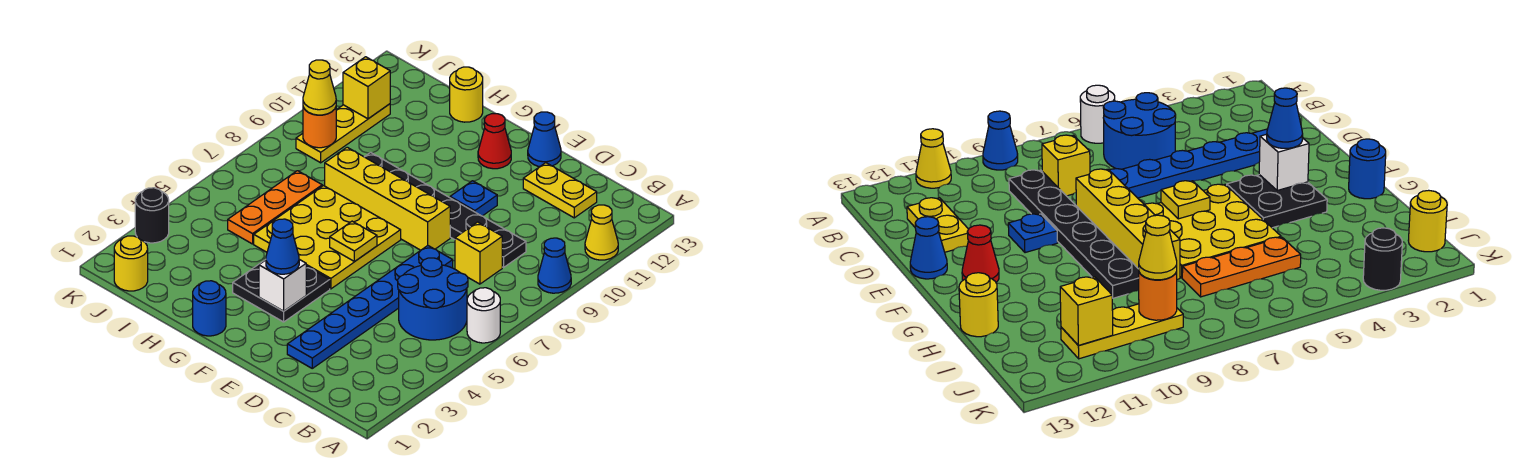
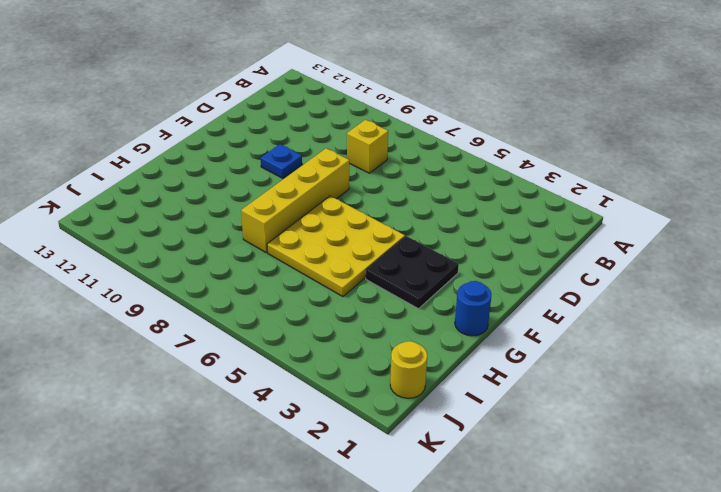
none -> white round brick A6 level 1
none -> blue cone A9 level 1
none -> yellow cone A11 level 1

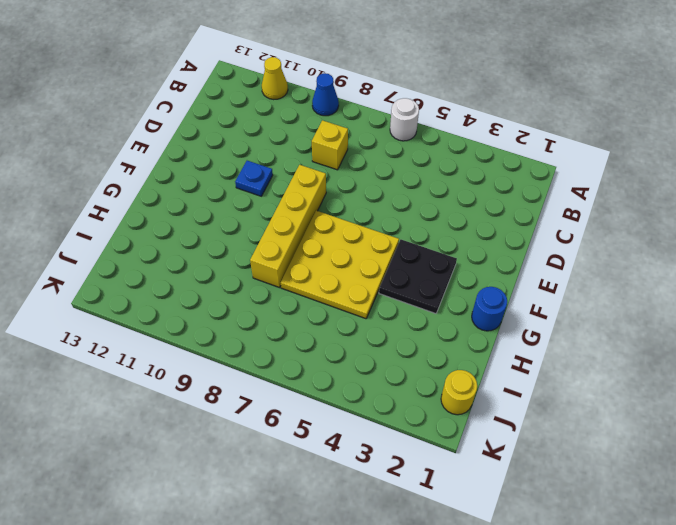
none -> blue round brick B5:C6 level 1
none -> black plate C9:H9 level 1
none -> yellow plate C12:D12 level 1

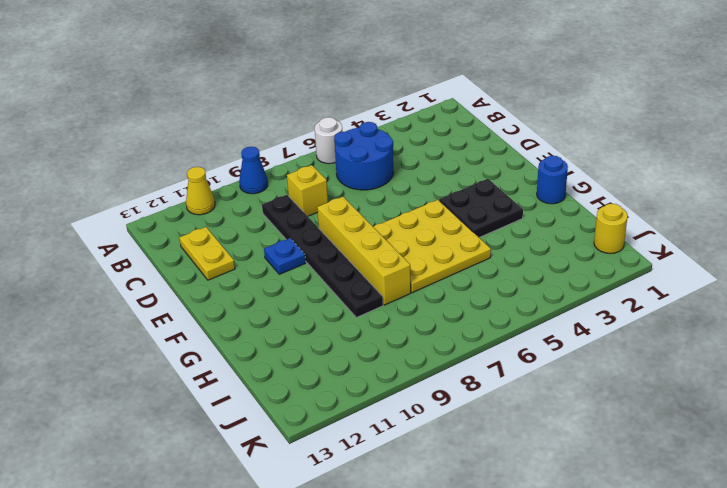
none -> blue plate D2:D7 level 1
none -> blue cone E13 level 1
none -> red cone F12 level 1

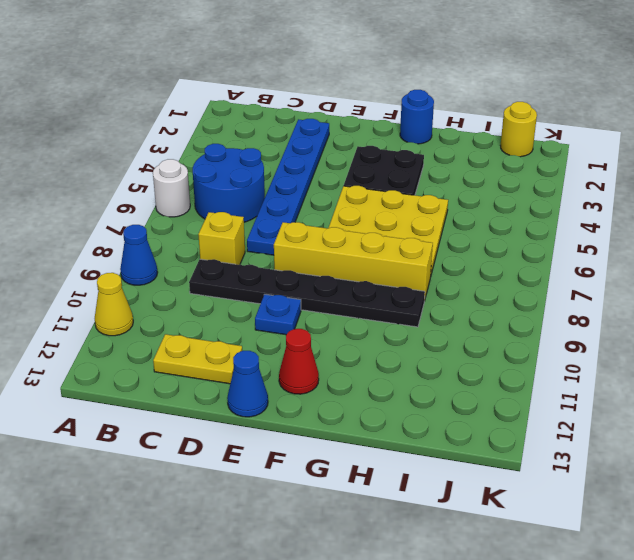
none -> yellow round brick H13 level 1
none -> orange plate I5:I7 level 1
none -> yellow plate J9:J11 level 1

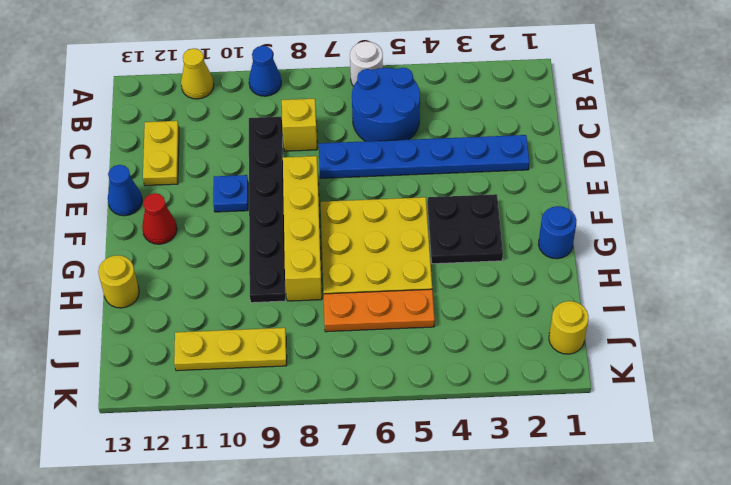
none -> black round brick K3 level 1
none -> white brick F3 level 2
none -> yellow plate F6 level 2

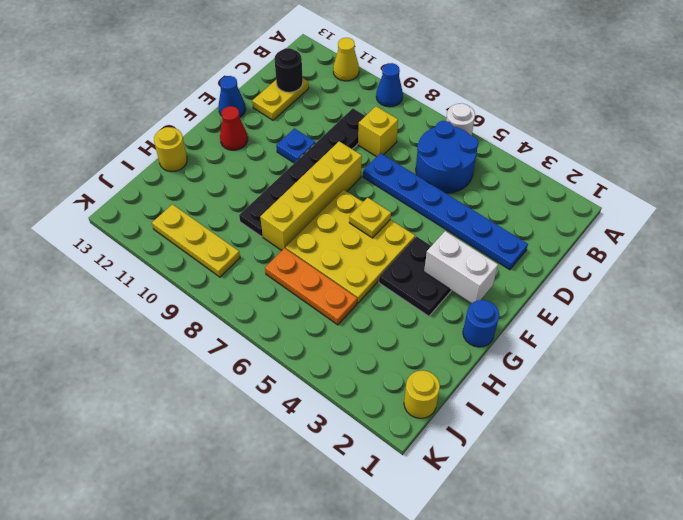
black round brick C12 level 2 -> black round brick K3 level 1
white brick F2:F3 level 2 -> white brick F3 level 2
none -> orange round brick J9 level 2
none -> yellow brick J11 level 2
none -> blue cone F3 level 3

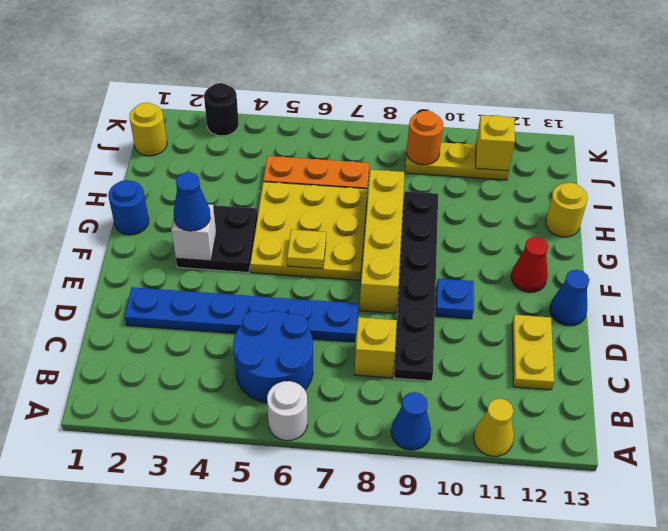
none -> yellow cone J9 level 3

